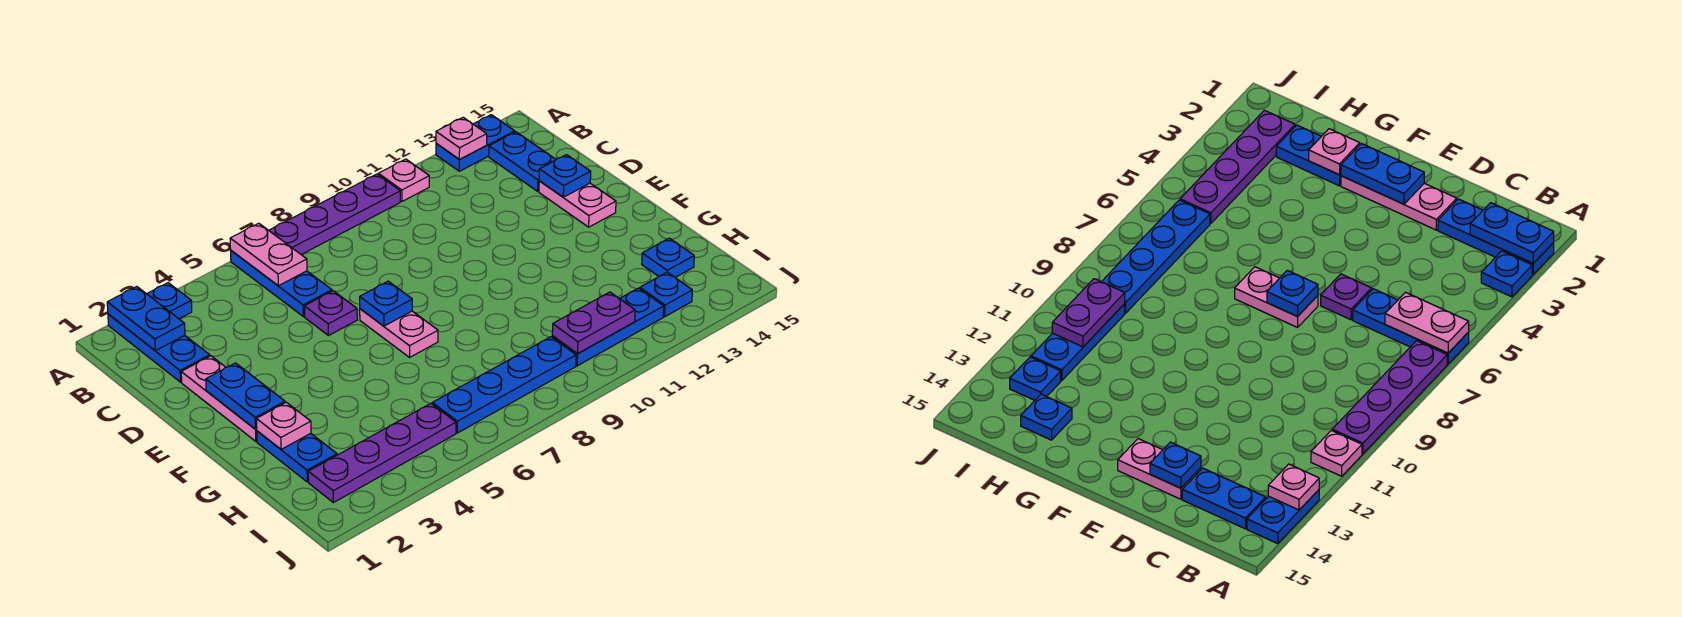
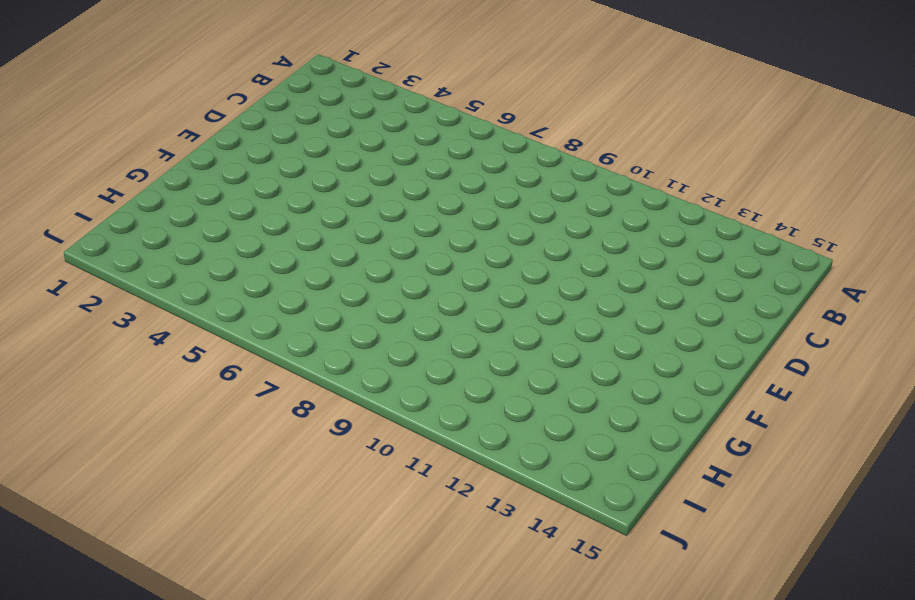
none -> blue plate A2:C2 level 1
none -> blue plate A3 level 1
none -> blue plate A6:C6 level 1

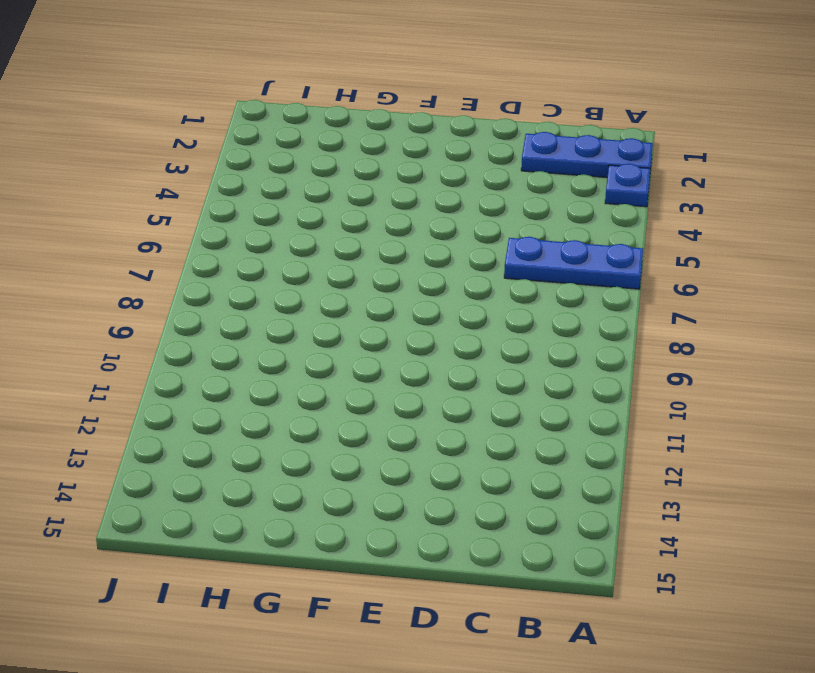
none -> purple plate A7:A10 level 1
none -> pink plate A11 level 1
none -> blue plate A13:A14 level 1

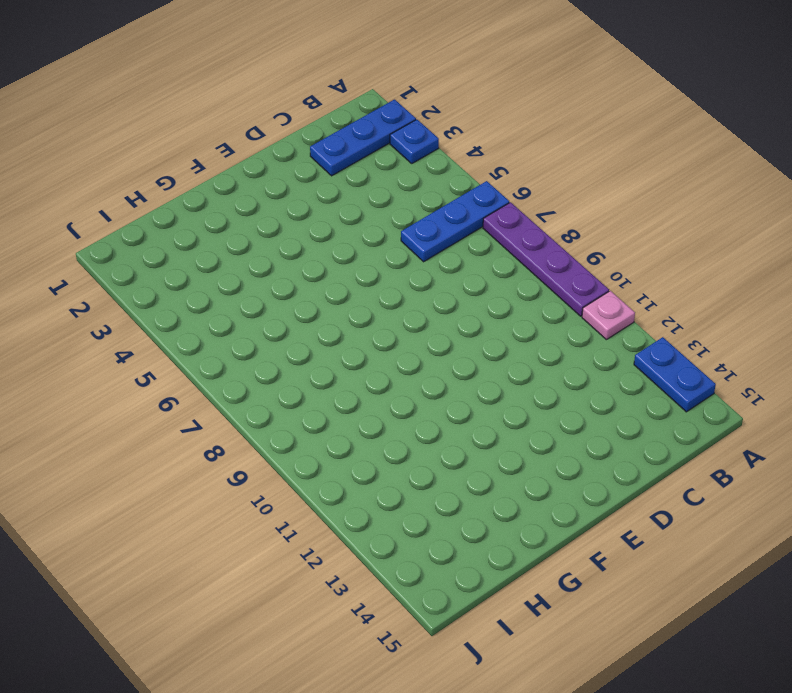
none -> blue plate B14:C14 level 1
none -> pink plate D2:F2 level 1
none -> purple plate D6 level 1

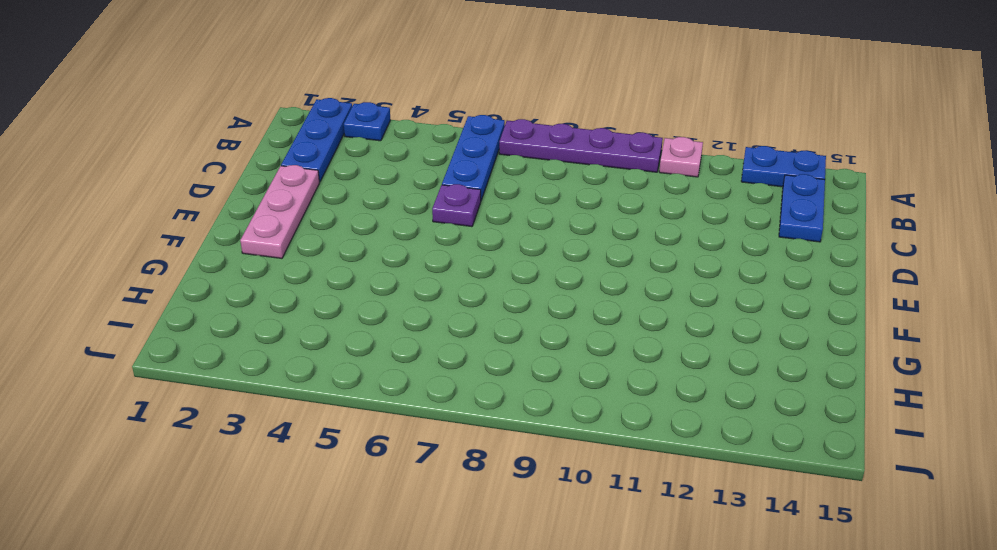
none -> pink plate D14:E14 level 1
none -> pink plate E7:F7 level 1
none -> blue plate G2:H2 level 1

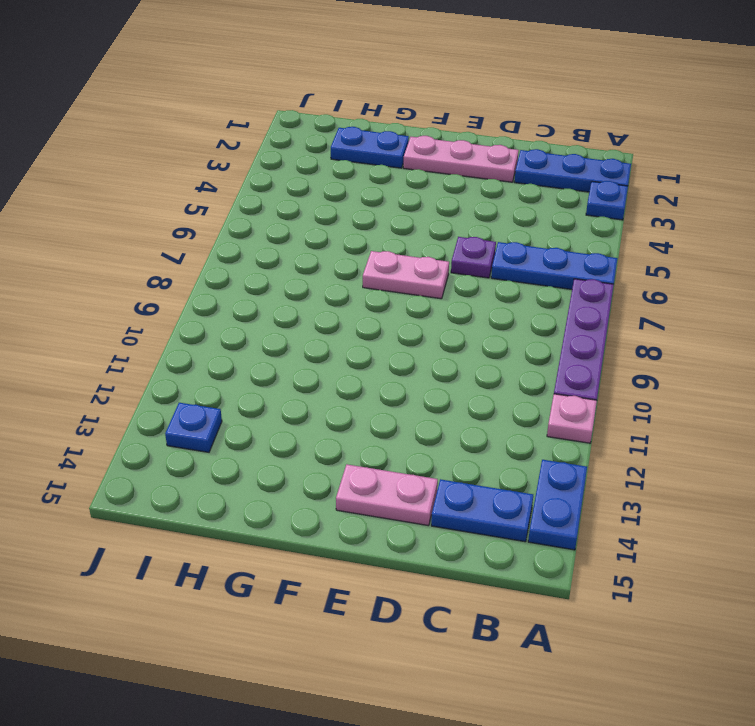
none -> blue plate H14 level 1
none -> purple plate I2:I5 level 1
none -> blue plate I6:I9 level 1

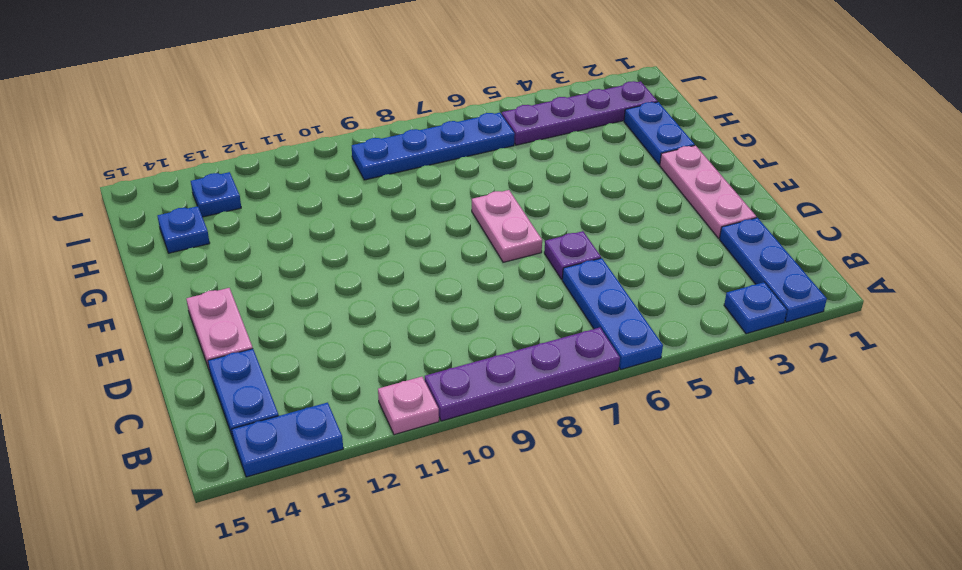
none -> blue plate I10:I12 level 1
none -> blue plate A2:B2 level 2
none -> pink plate A6:B6 level 2

